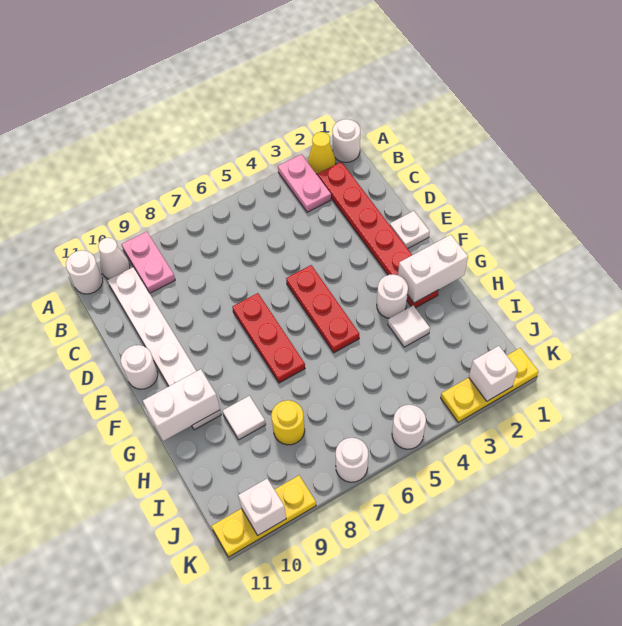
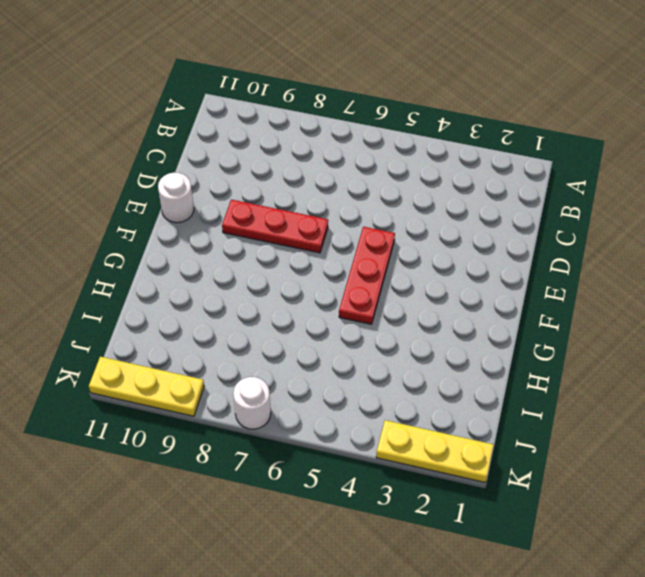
red plate E7:E9 level 1 -> red plate E7:G7 level 1
none -> white round brick A1 level 1
none -> yellow cone A2 level 1
none -> pink plate A3:B3 level 1

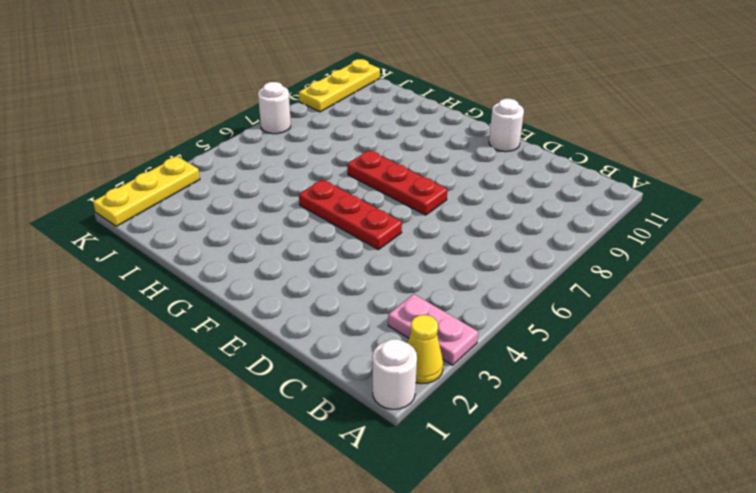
none -> pink plate A9:B9 level 1
none -> white cone A10 level 1
none -> white round brick A11 level 1

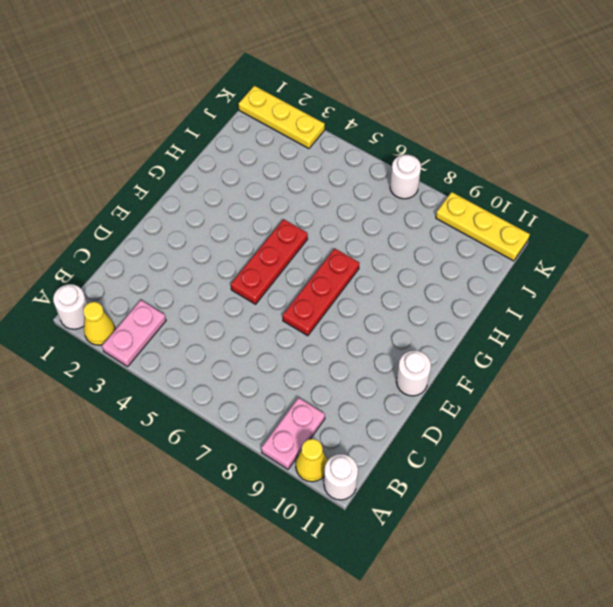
yellow cone A10 level 1 -> white cone A10 level 1
none -> red plate B2:G2 level 1
none -> white plate B10:G10 level 1
none -> white plate E1 level 1

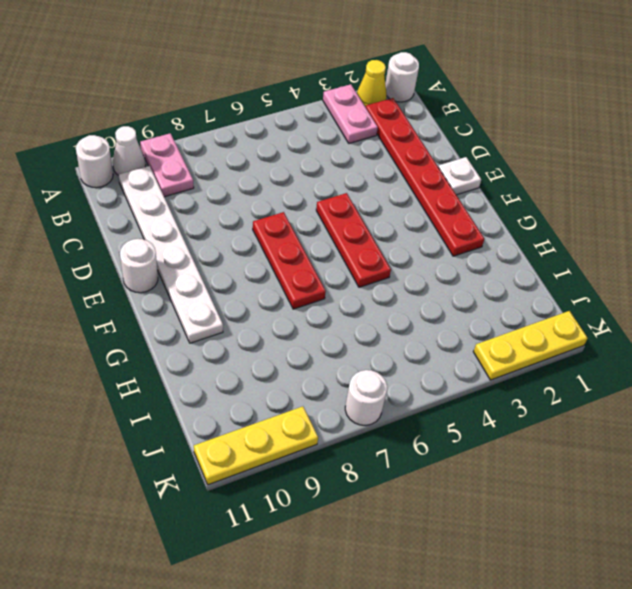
none -> white round brick G3 level 1
none -> white tile H3 level 1
none -> white tile H9 level 1

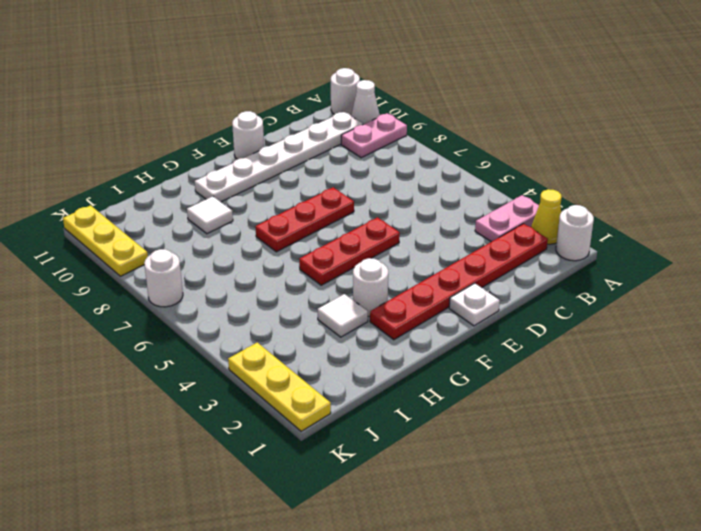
none -> yellow round brick I8 level 1
none -> white round brick K5 level 1
none -> white brick G1:G2 level 2

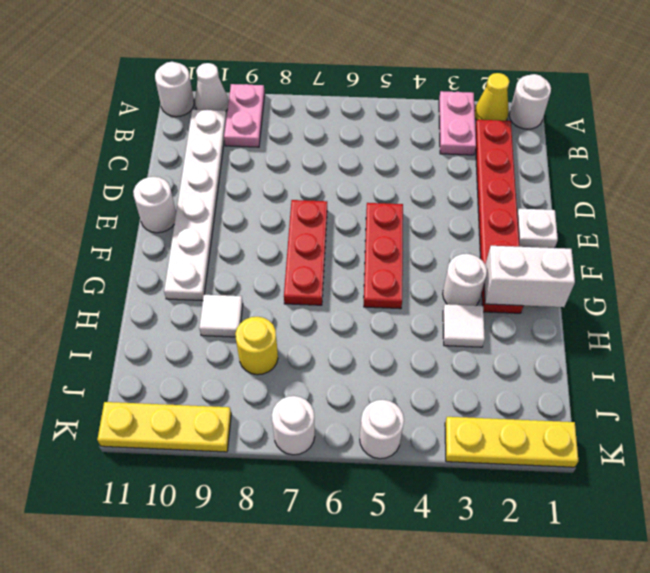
none -> white brick G10:G11 level 2
none -> white brick K2 level 2
none -> white brick K10 level 2

